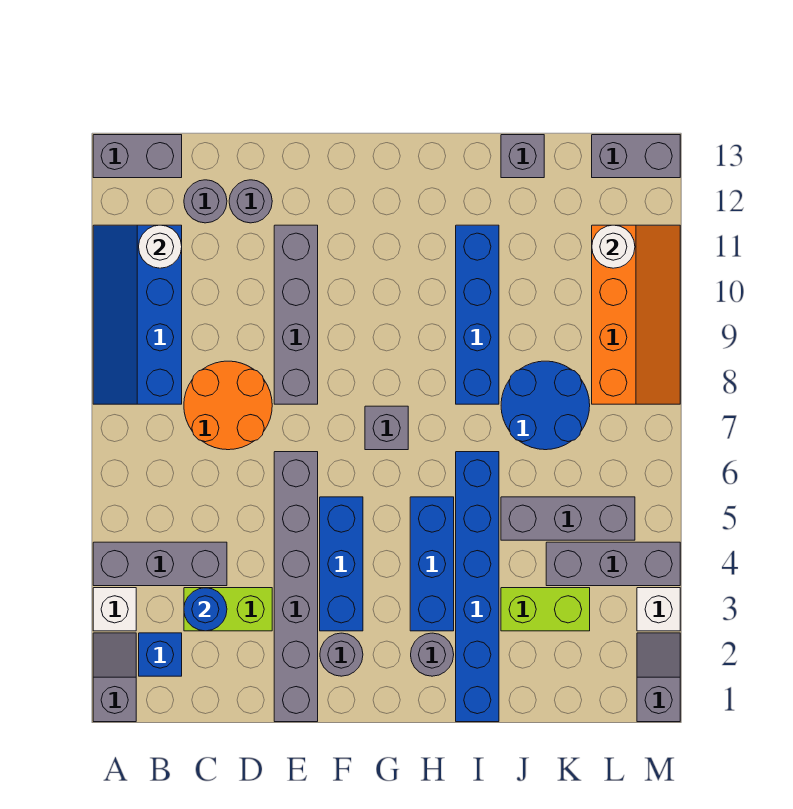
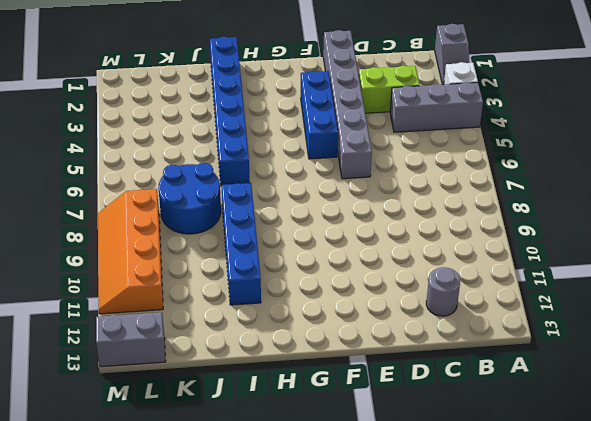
none -> blue slope A8:B11 level 1 top B
none -> grey brick A13:B13 level 1
none -> blue brick B2 level 1
none -> orange round brick C7:D8 level 1

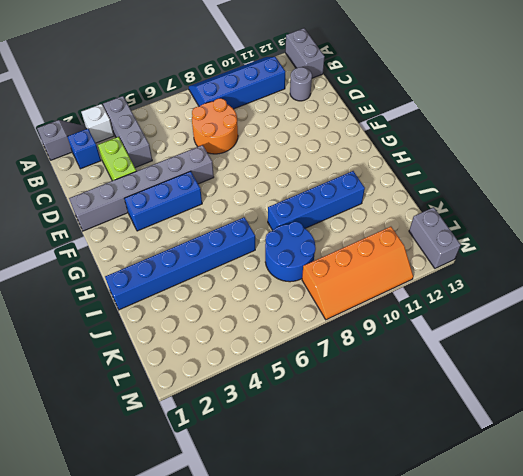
none -> grey round brick D12 level 1
none -> grey brick E8:E11 level 1
none -> grey round brick F2 level 1
none -> grey brick G7 level 1

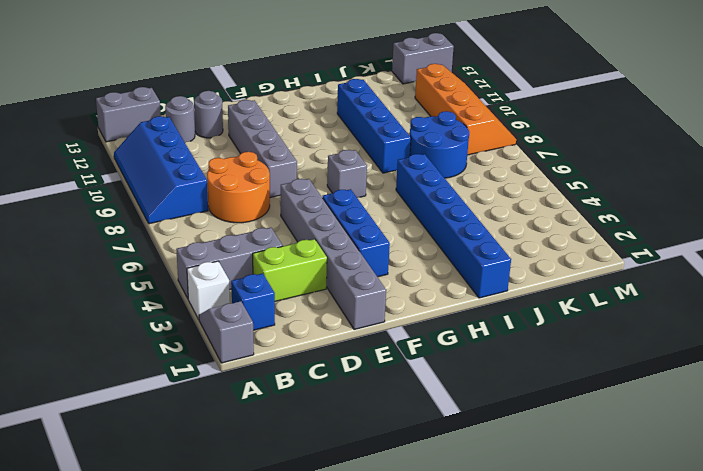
none -> grey round brick F2 level 1
none -> grey round brick H2 level 1
none -> blue brick H3:H5 level 1
none -> lime brick J3:K3 level 1

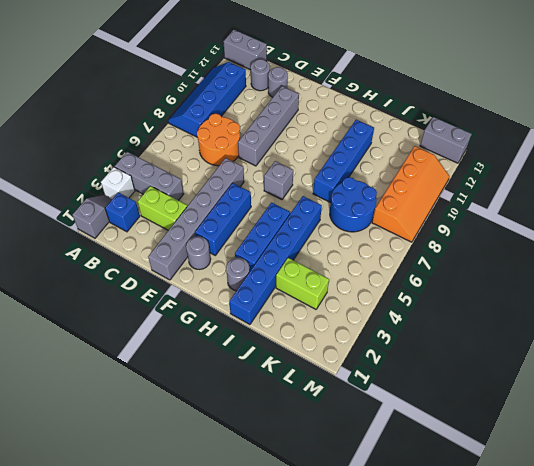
none -> grey brick J5:L5 level 1
none -> grey brick J13 level 1
none -> grey brick K4:M4 level 1
none -> grey slope M1:M2 level 1 top 1

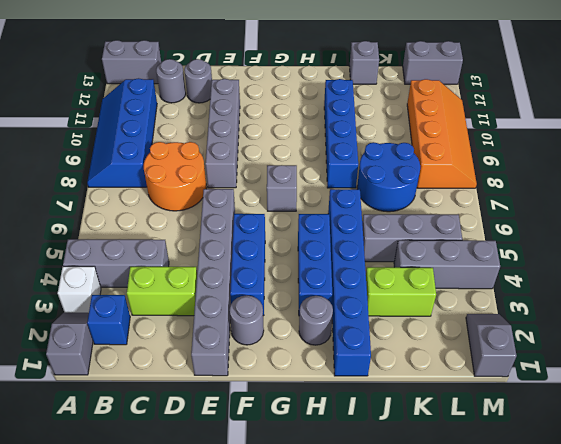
none -> white brick M3 level 1
none -> white round brick B11 level 2
none -> blue round brick C3 level 2
none -> white round brick L11 level 2

